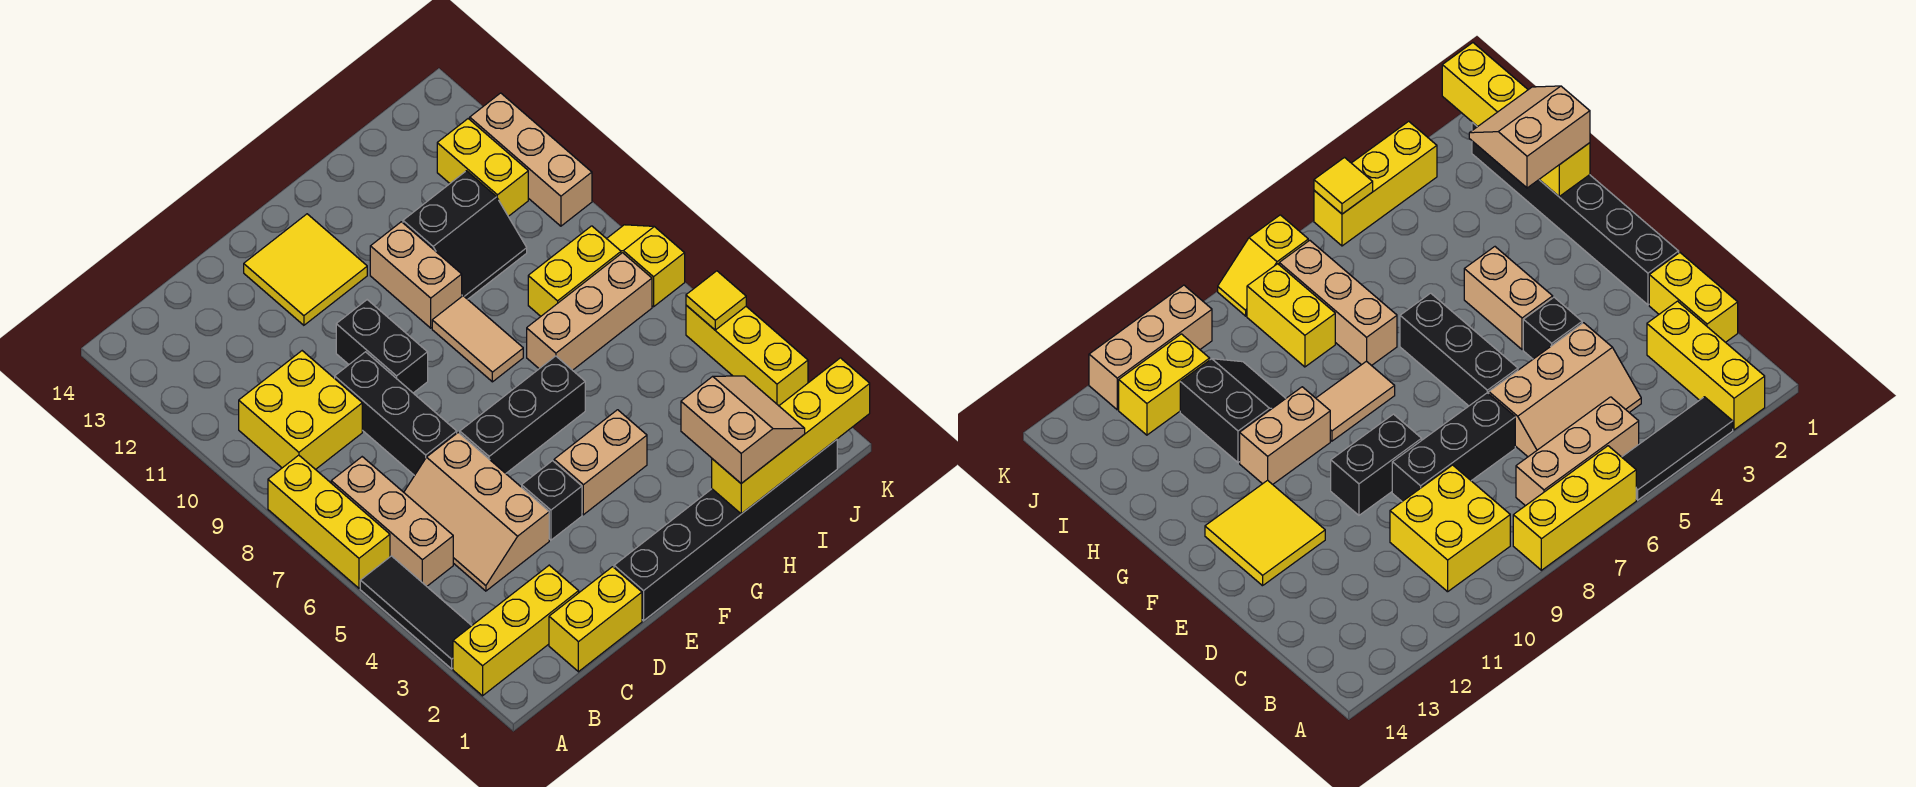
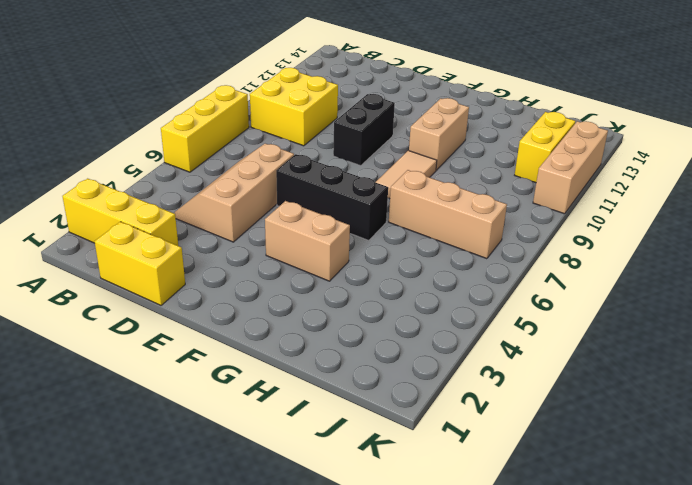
none -> black tile A3:A5 level 1
none -> tan brick B5:B7 level 1
none -> black brick D7:D9 level 1

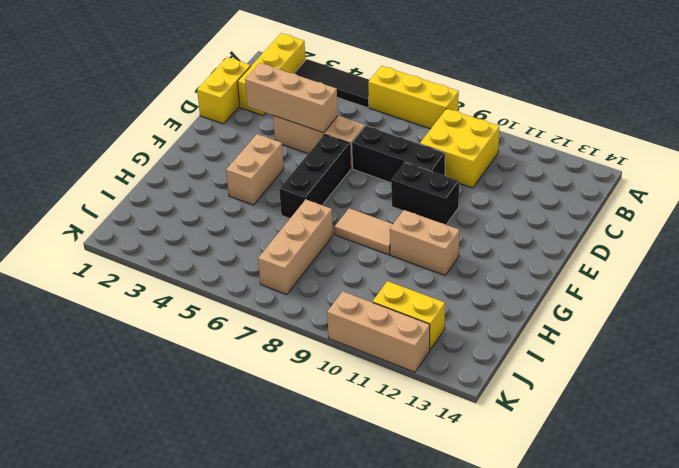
tan brick D3:D5 level 2 -> tan brick B5:B7 level 1
none -> black brick E1:J1 level 1
none -> black brick E4 level 1
none -> yellow tile E12:F13 level 1

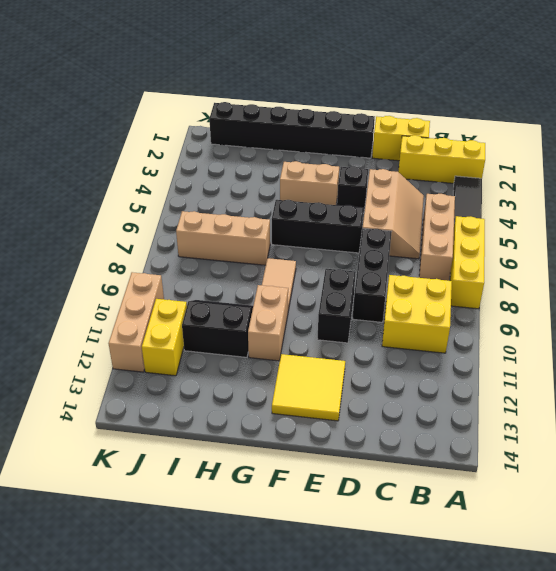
none -> yellow brick I8:J8 level 1
none -> yellow brick K3:K5 level 1
none -> yellow slope K7:K8 level 1 top 7

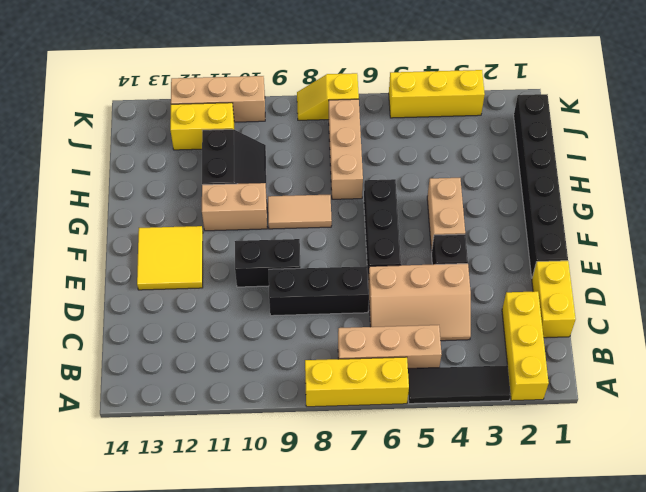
none -> yellow brick B9:C10 level 1
none -> yellow brick I8:J8 level 1
none -> yellow brick H1:K1 level 2

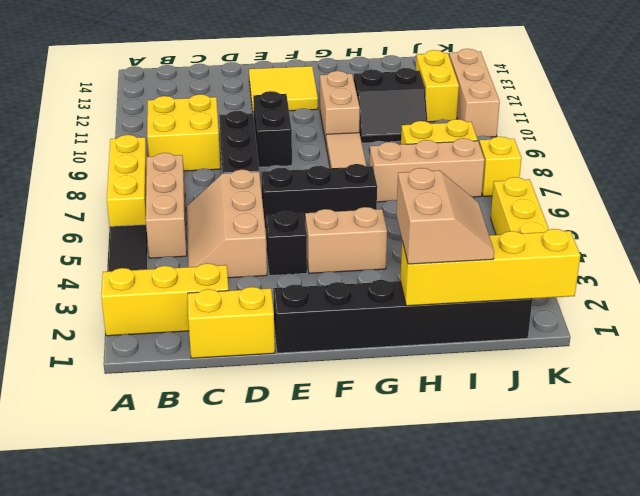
none -> yellow tile K5 level 2

